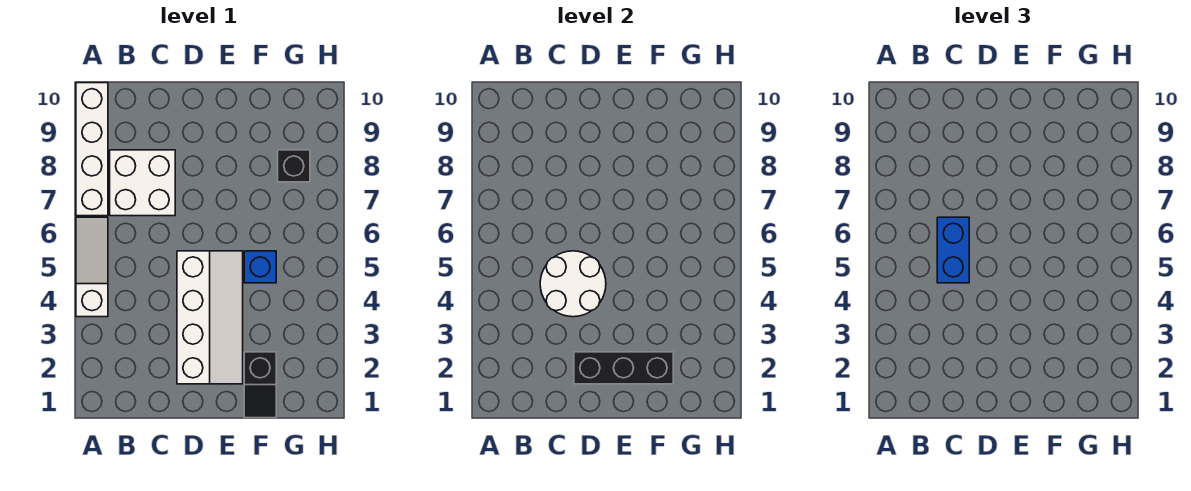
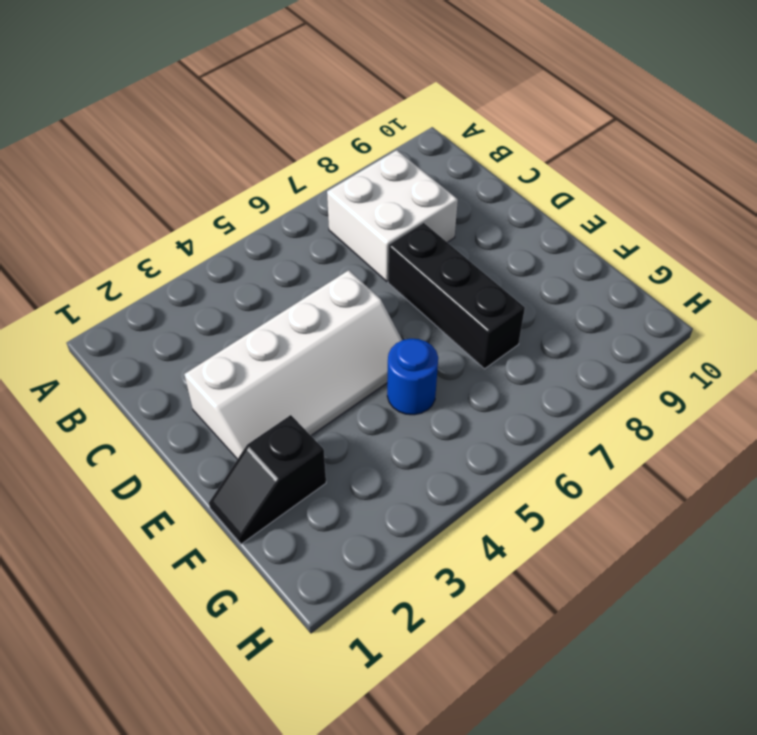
black brick D7:F7 level 1 -> black brick D2:F2 level 2
blue round brick F5 level 1 -> blue brick F5 level 1
none -> white slope A4:A6 level 1 top 4
none -> white brick A7:A10 level 1

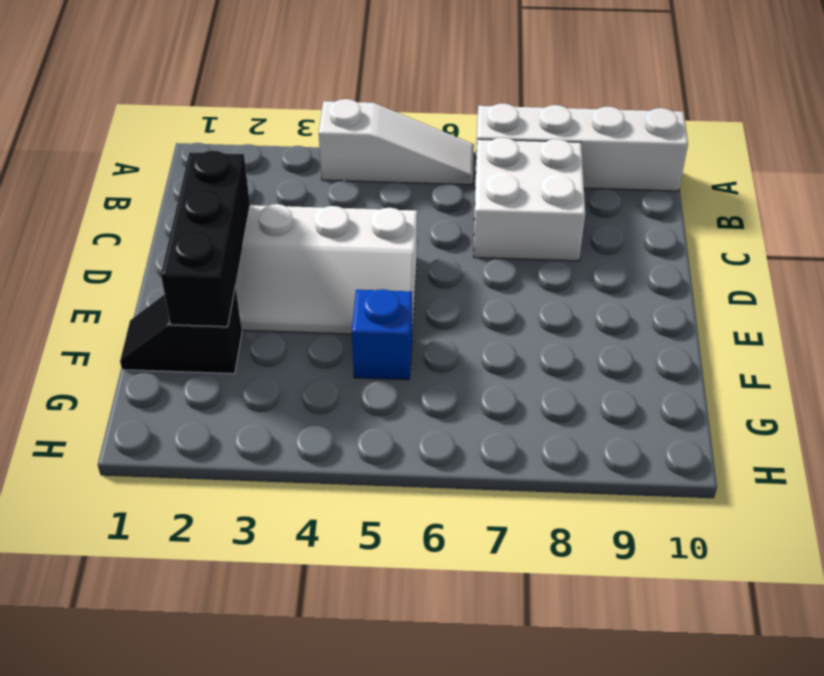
none -> black brick G8 level 1
none -> white round brick C4:D5 level 2

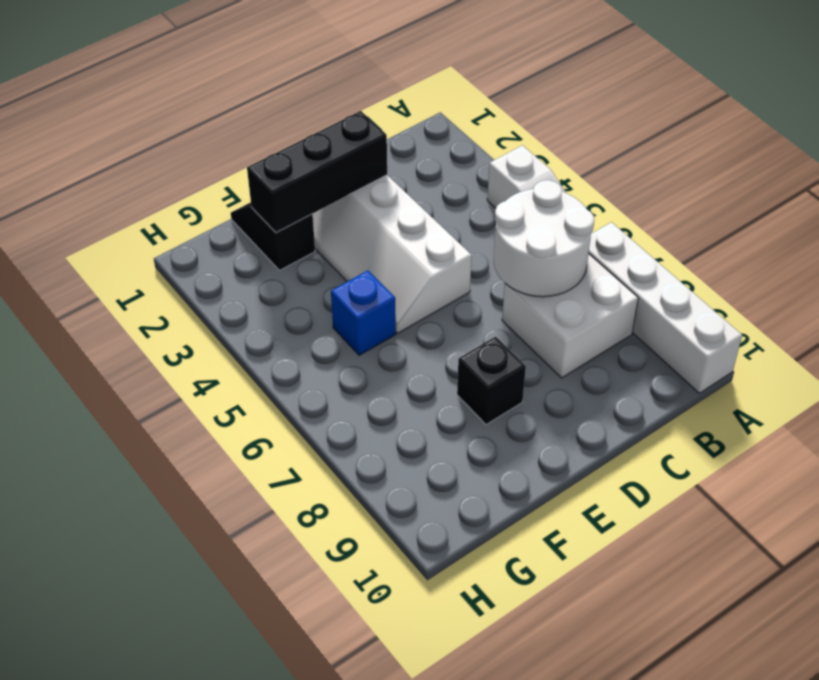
white round brick B6:C7 level 2 -> white round brick C4:D5 level 2
black brick E8 level 1 -> black brick G8 level 1
none -> blue brick C5:C6 level 3

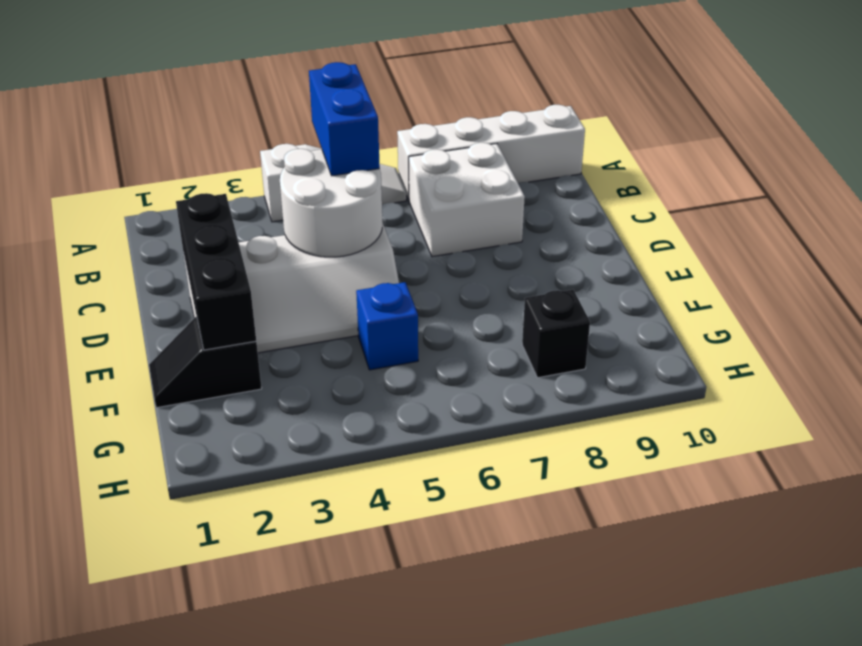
blue brick B5:C5 level 3 -> blue brick C5:C6 level 3

